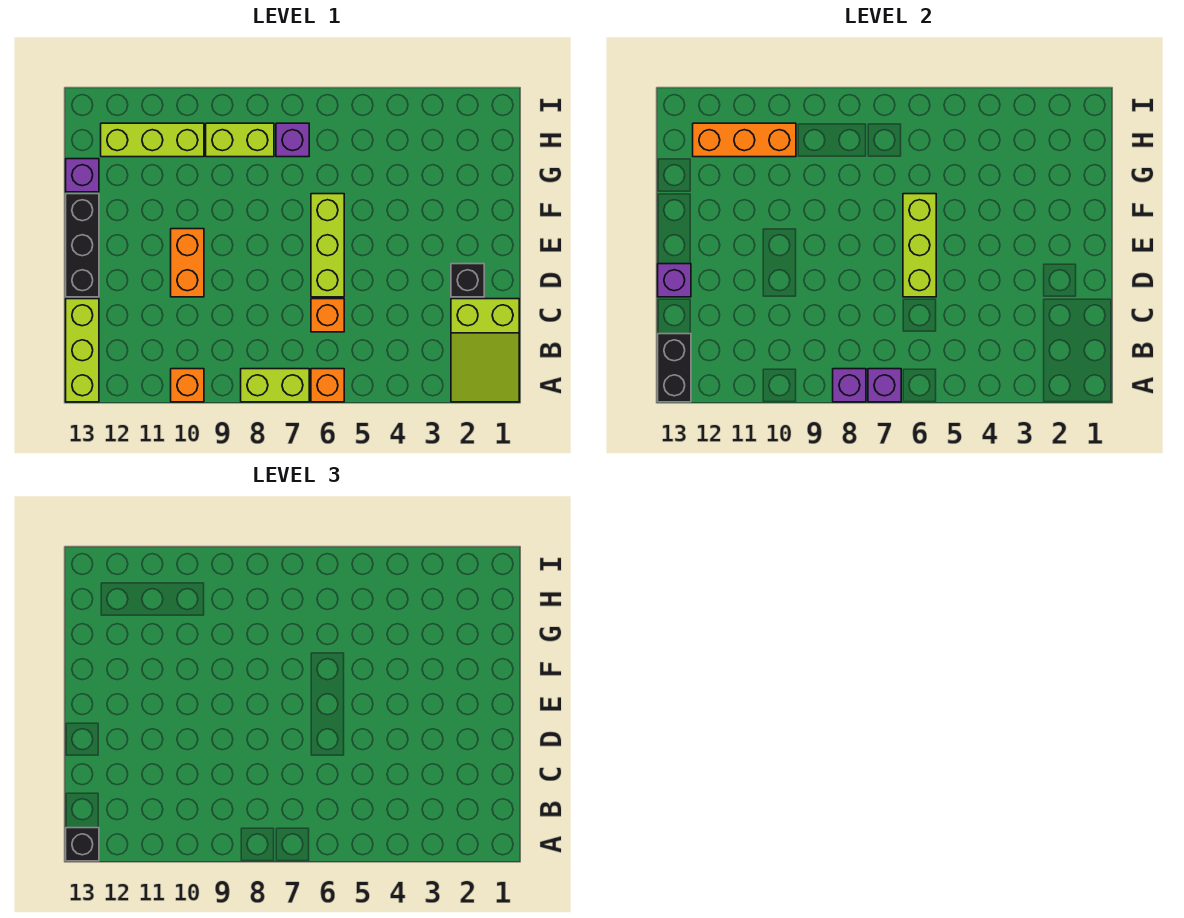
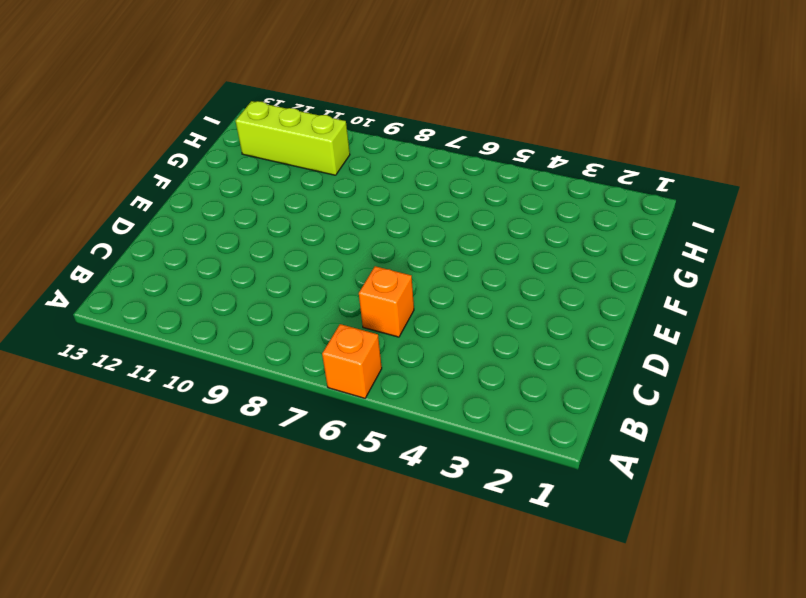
none -> lime slope A1:C2 level 1 top C
none -> lime brick A7:A8 level 1
none -> orange brick A10 level 1

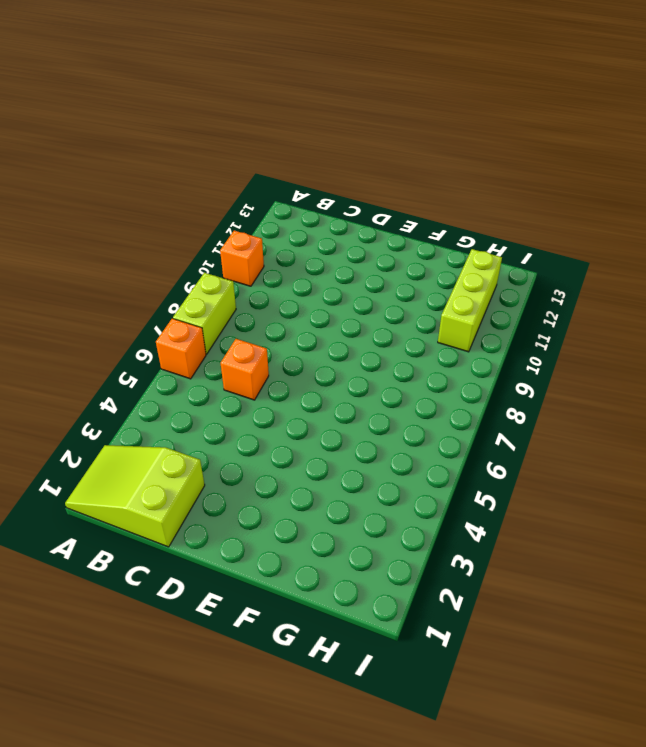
none -> lime brick A13:C13 level 1
none -> black brick D2 level 1
none -> lime brick D6:F6 level 1

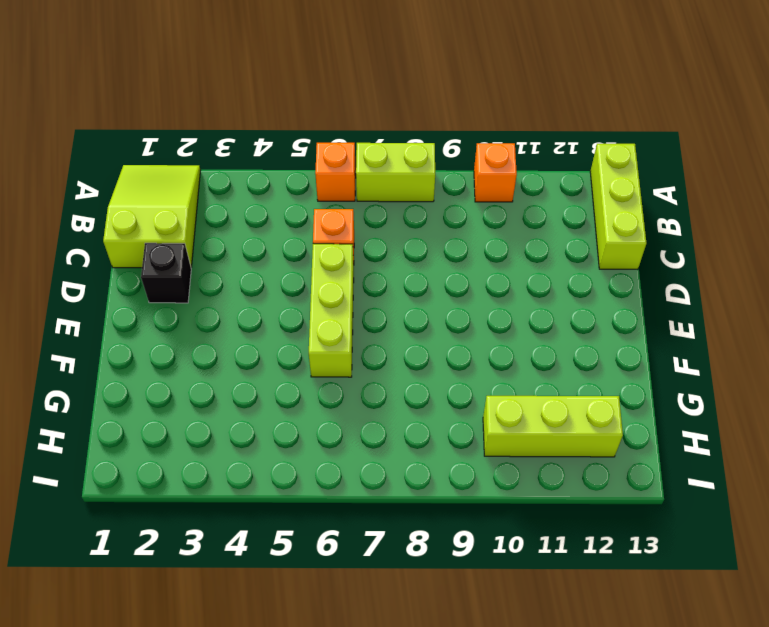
none -> orange brick D10:E10 level 1
none -> black brick D13:F13 level 1
none -> purple brick G13 level 1

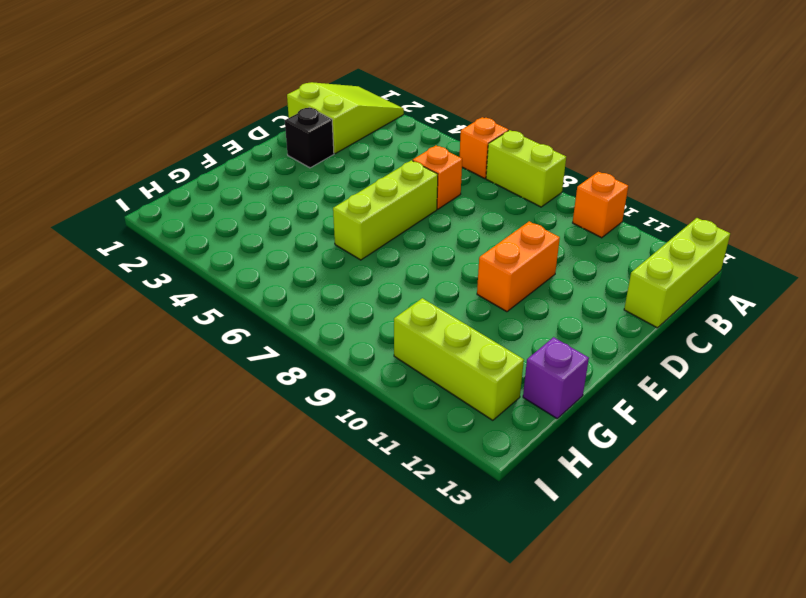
none -> black brick D13:F13 level 1
none -> purple brick H7 level 1
none -> lime brick H8:H9 level 1

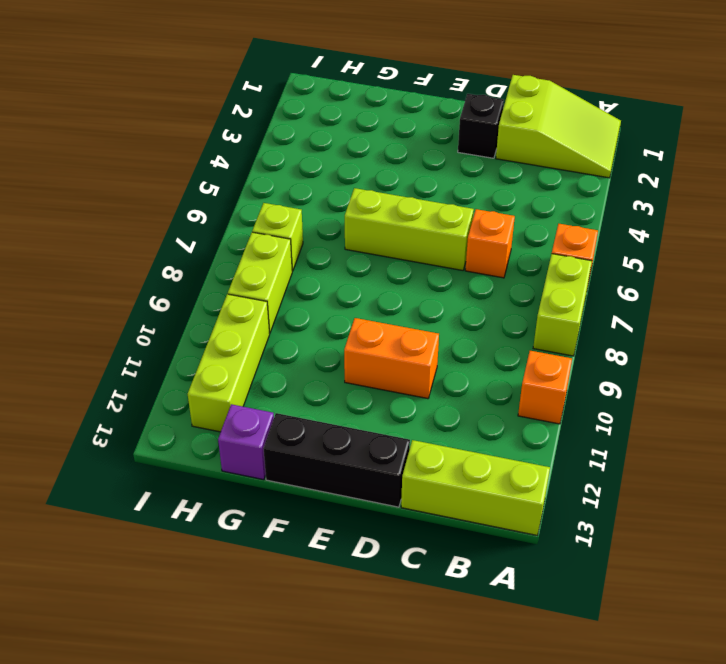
lime brick H7 level 1 -> purple brick H7 level 1
none -> purple brick A7 level 2
none -> purple brick A8 level 2
none -> black brick A13:B13 level 2

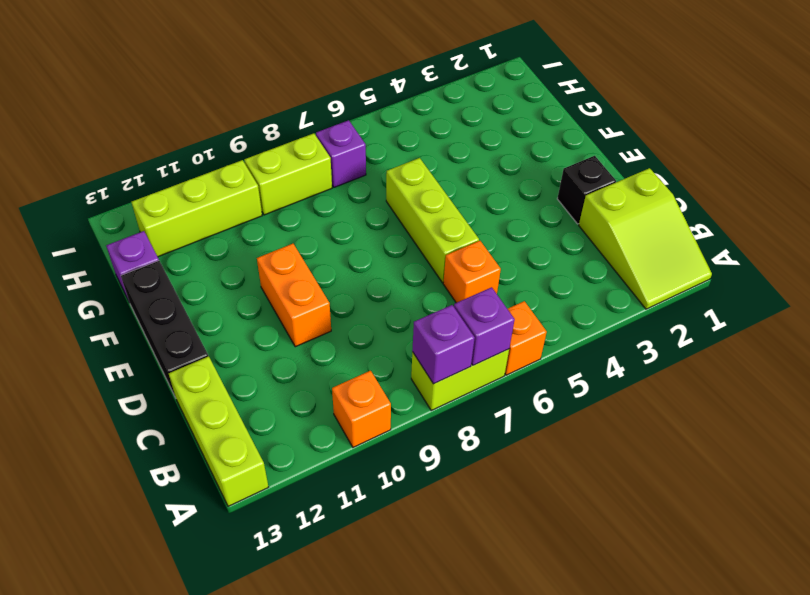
none -> black brick A13:B13 level 2
none -> lime brick D6:F6 level 2
none -> purple brick D13 level 2

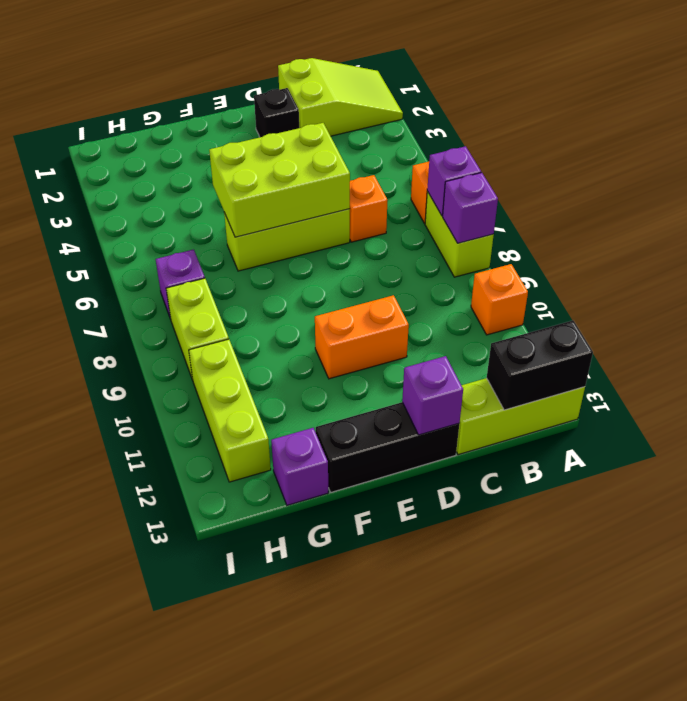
lime brick D5:F6 level 2 -> lime brick D6:F6 level 2
none -> orange brick H10:H12 level 2
none -> black brick A13 level 3

